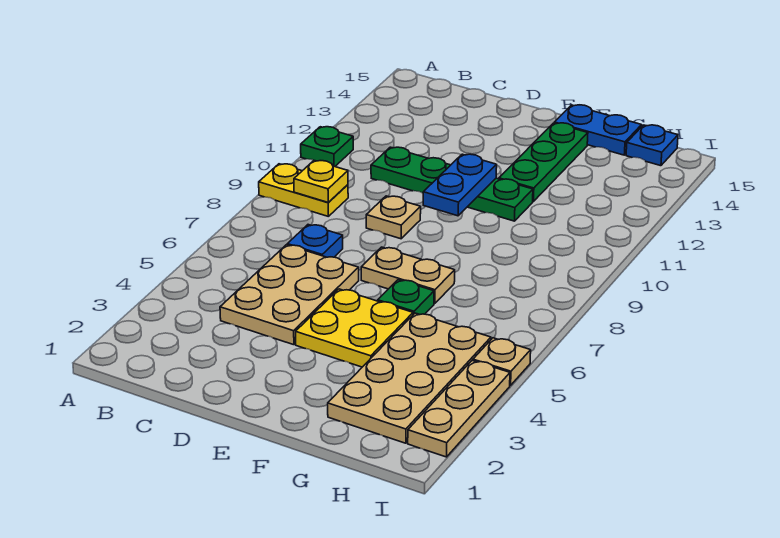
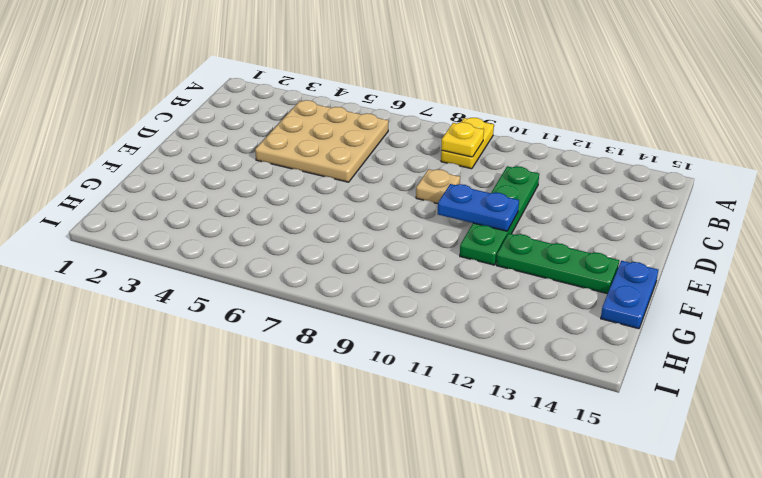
tan plate B4:D6 level 1 -> tan plate C4:D6 level 1
none -> green plate A11 level 1
none -> blue plate C7 level 1
none -> yellow plate E4:F5 level 1

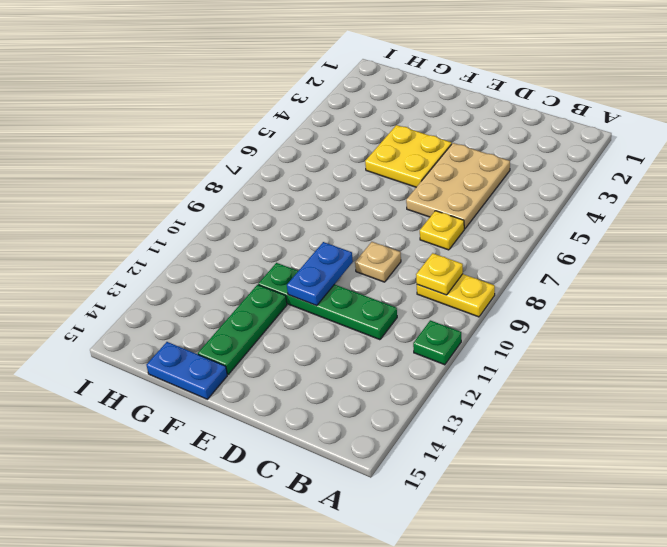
yellow plate C7 level 1 -> blue plate C7 level 1
none -> tan plate E7:F7 level 1
none -> green plate F6 level 1
none -> tan plate G2:H5 level 1

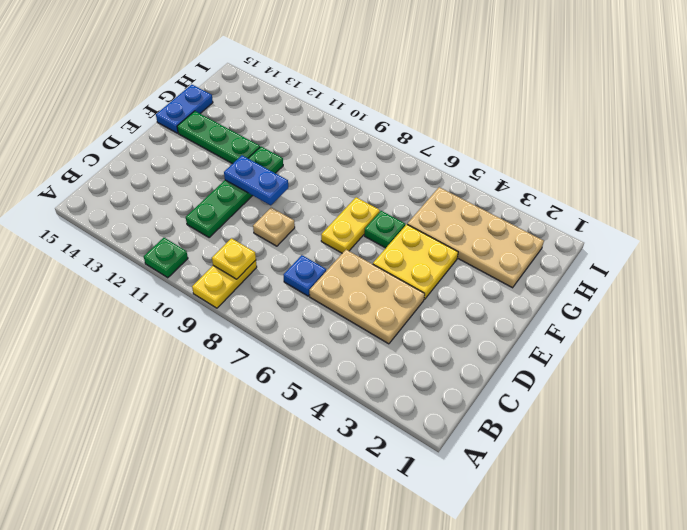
yellow plate E7:F7 level 1 -> tan plate E7:F7 level 1
none -> blue plate H15 level 1
none -> tan plate I2:I4 level 1
none -> tan plate I5 level 1

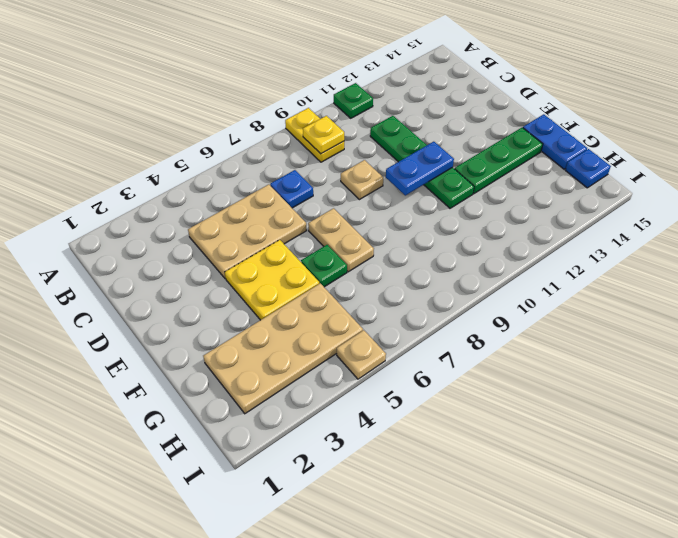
none -> tan plate I2:I4 level 1

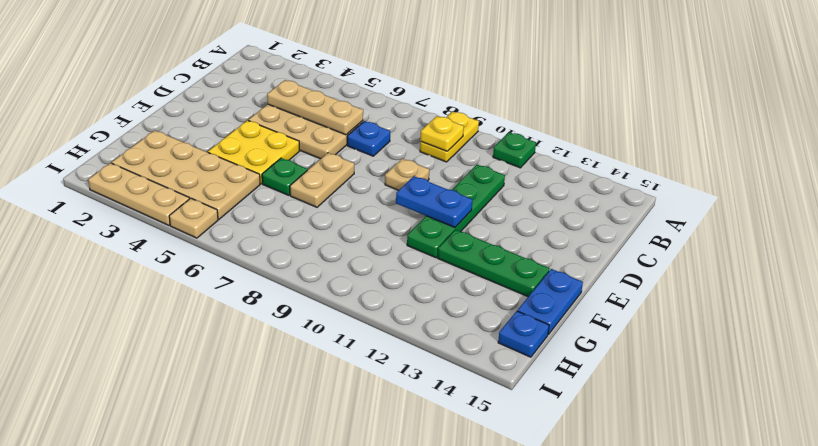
tan plate C4:C6 level 2 -> none

